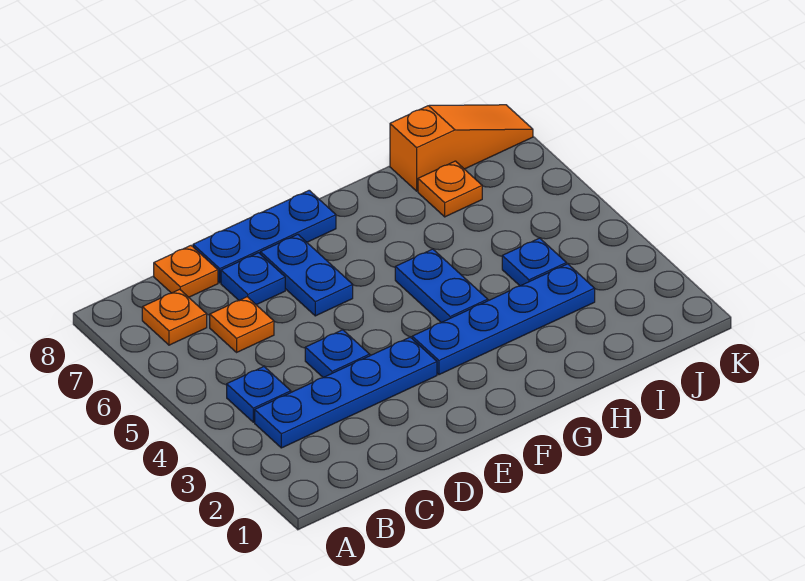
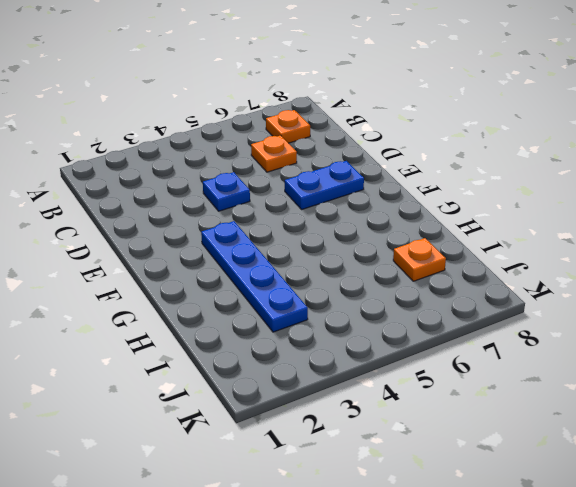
none -> blue plate B3:E3 level 1
none -> blue plate B4 level 1
none -> orange plate C8 level 1

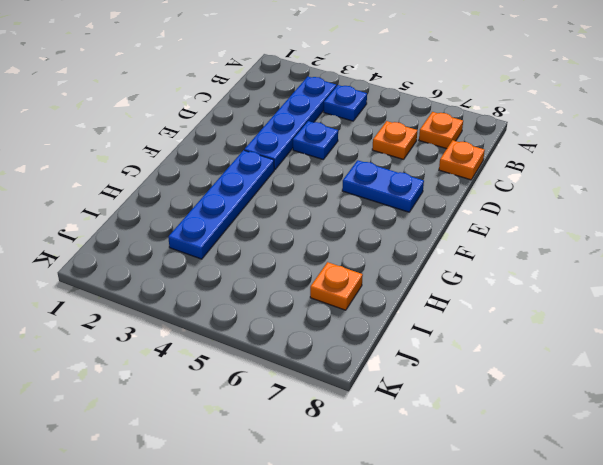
none -> blue plate D7 level 1
none -> blue plate D8:F8 level 1
none -> blue plate G4:G5 level 1

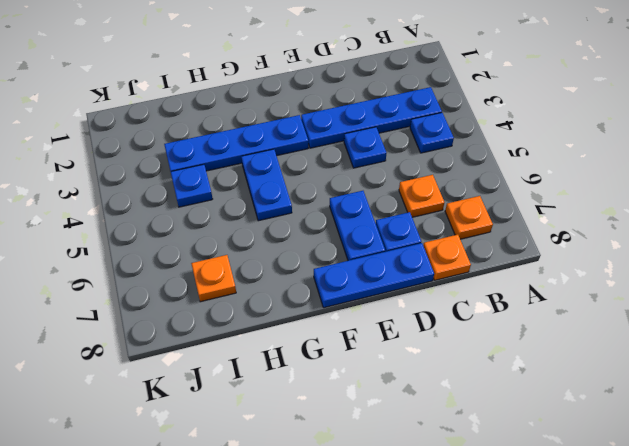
none -> orange slope I8:K8 level 1 top I

